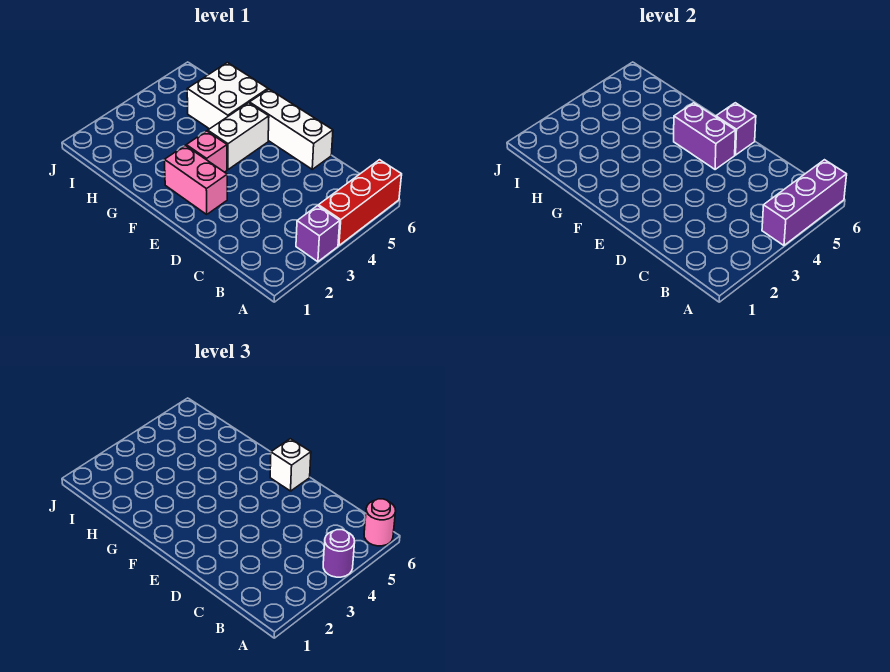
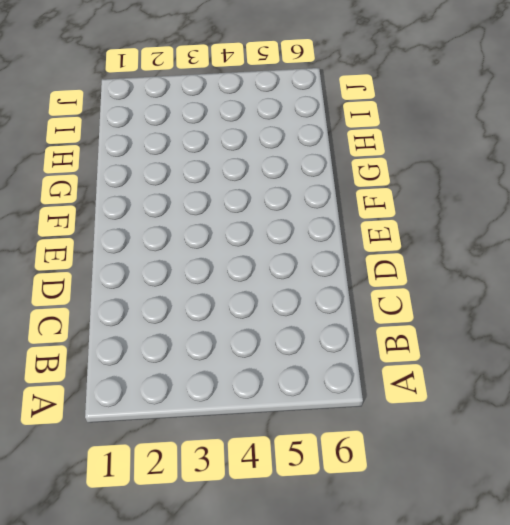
none -> purple brick A3 level 1
none -> red brick A4:A6 level 1
none -> white brick D6:F6 level 1

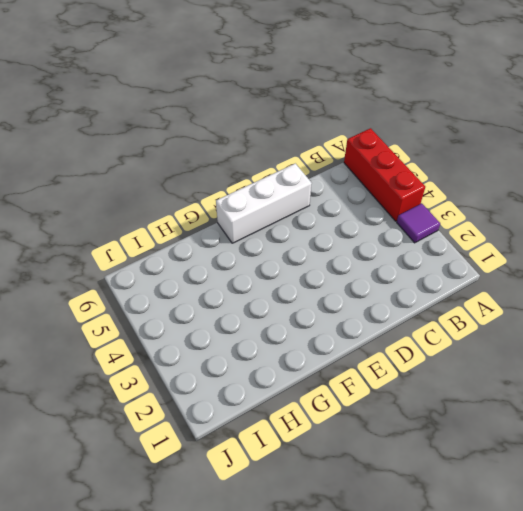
purple tile A3 level 1 -> purple brick A3 level 1
none -> pink brick E2:F2 level 1
none -> pink brick F3 level 1
none -> white brick F4:F5 level 1

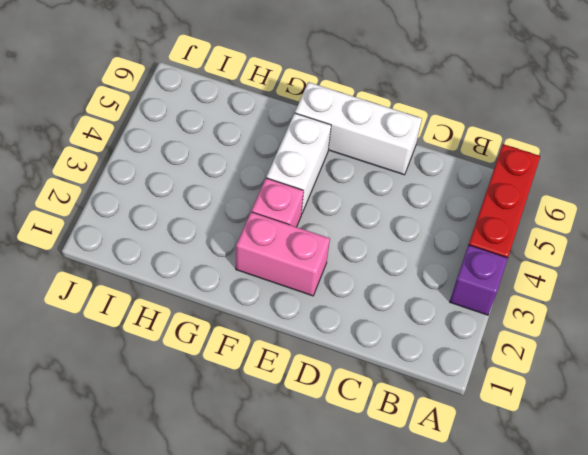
none -> white brick G5:H6 level 1
none -> purple brick A4:A6 level 2
none -> purple brick E5:F5 level 2

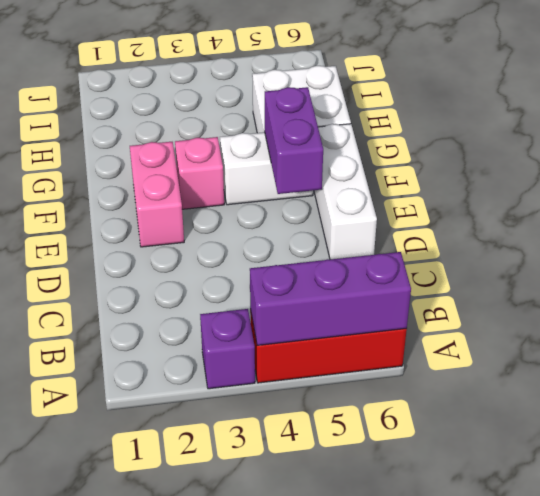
none -> purple brick E6 level 2
none -> purple round brick A4 level 3
none -> pink round brick A6 level 3

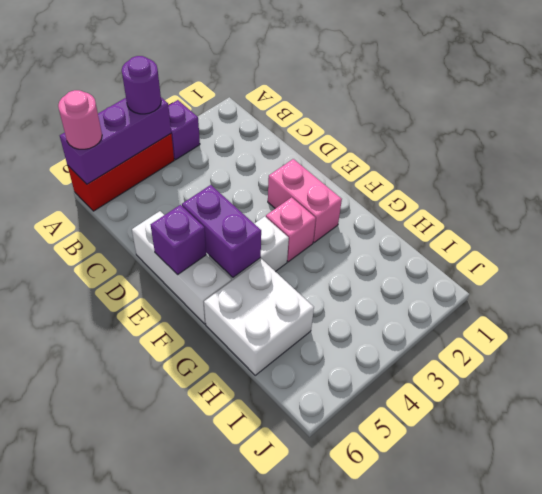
none -> white brick E6 level 3

